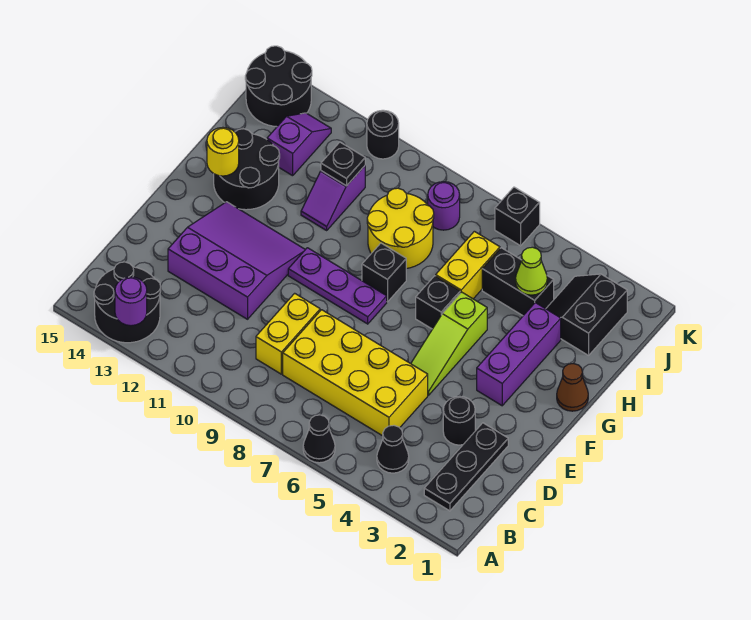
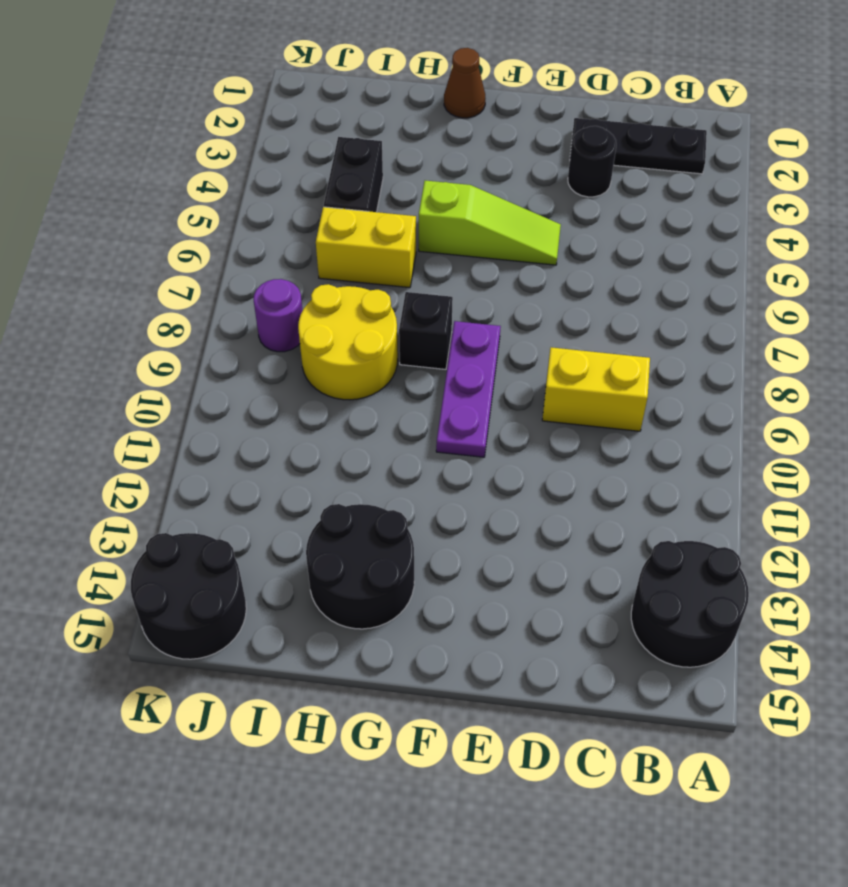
none -> black cone A6 level 1
none -> black cone B4 level 1
none -> yellow brick C5:D8 level 1

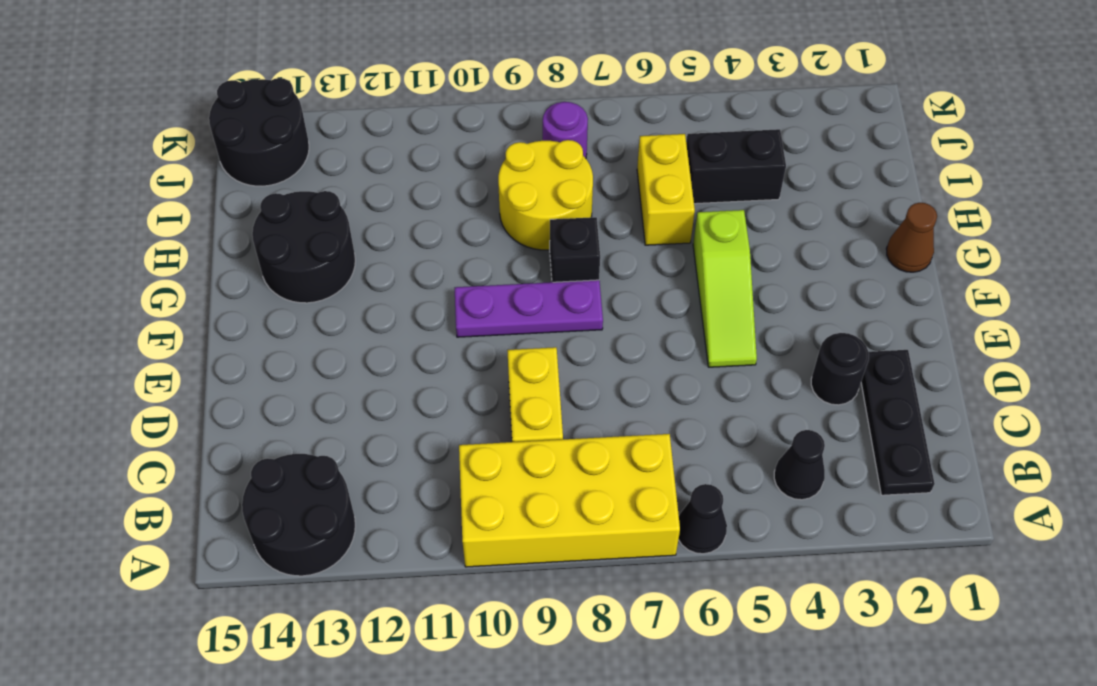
yellow brick A7:B10 level 1 -> yellow brick C5:D8 level 1
none -> purple slope D11:F13 level 1 top D
none -> purple brick F3:H3 level 1
none -> black brick G6 level 1

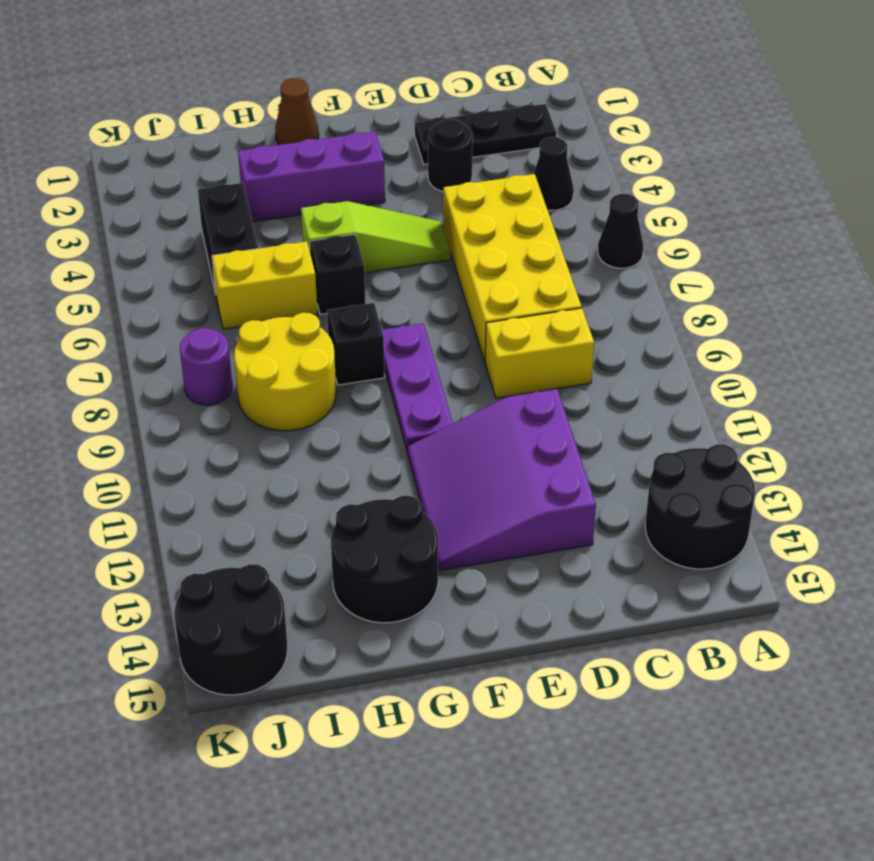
none -> purple slope H11:I11 level 1 top I
none -> black slope I2:J3 level 1 top 2
none -> purple slope I13:J13 level 1 top I

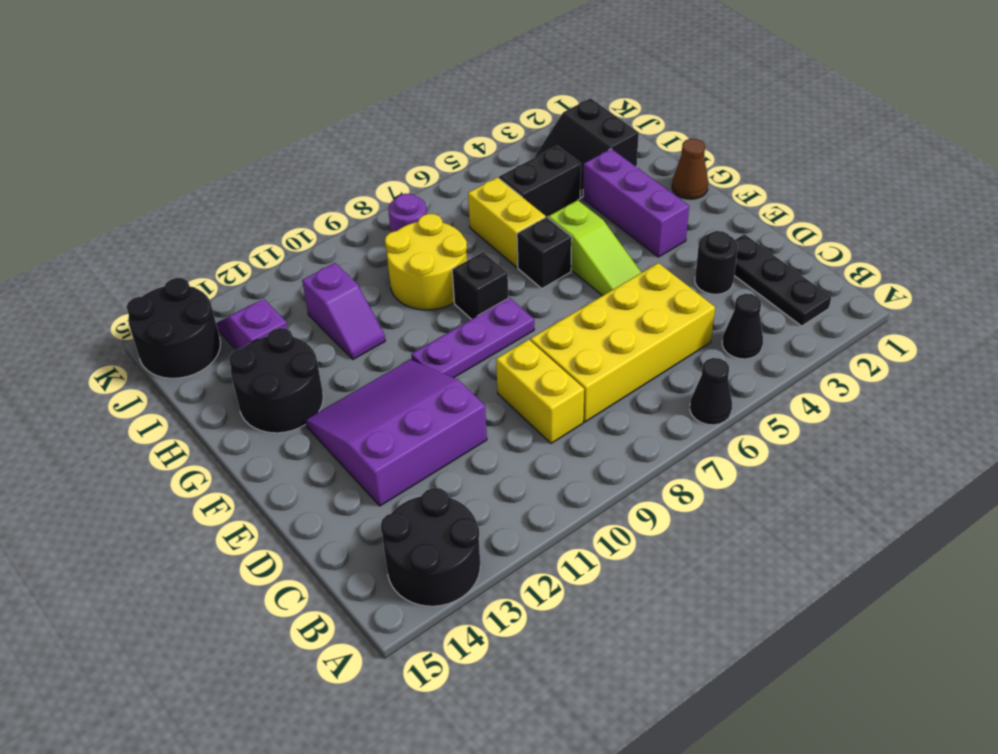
none -> black brick K6 level 1
none -> black round brick K11 level 1
none -> purple round brick A13 level 2

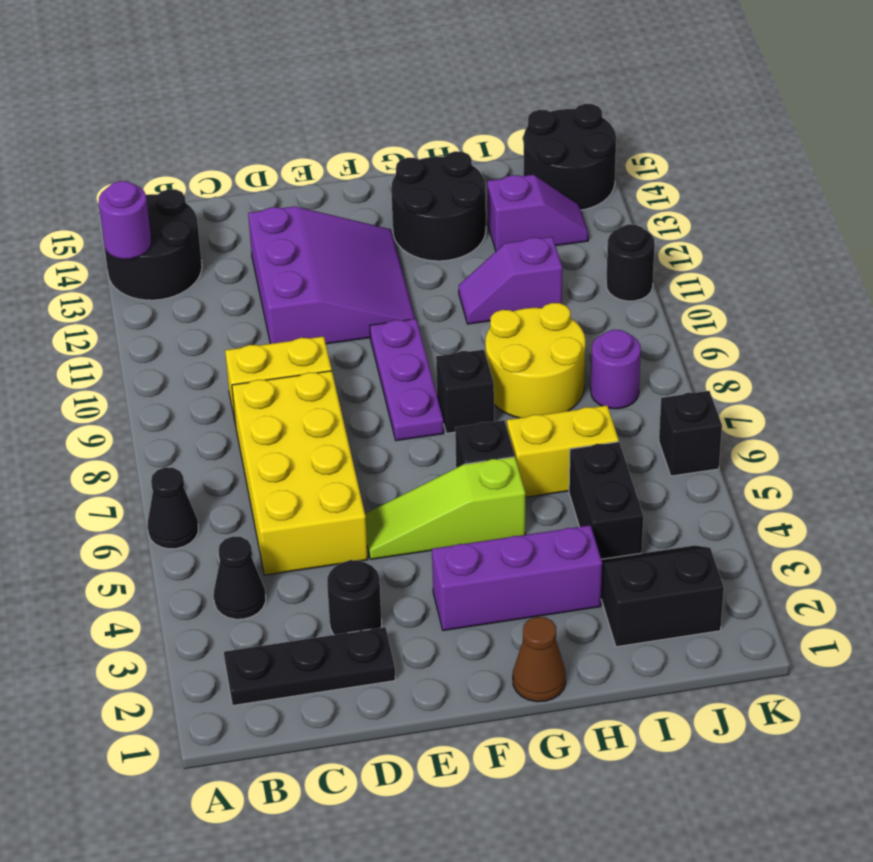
none -> yellow round brick G14 level 2
none -> lime cone I4 level 2
none -> black plate I11 level 2

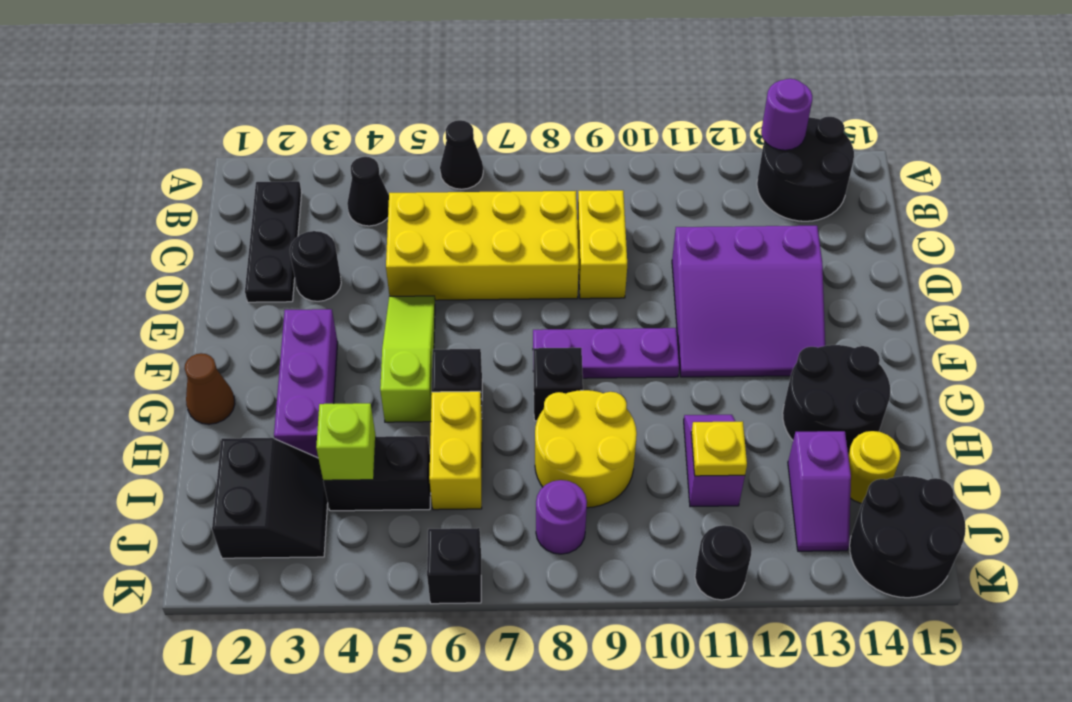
lime brick I4 level 2 -> lime cone I4 level 2
yellow plate I11 level 2 -> black plate I11 level 2
yellow round brick I14 level 1 -> yellow round brick G14 level 2

